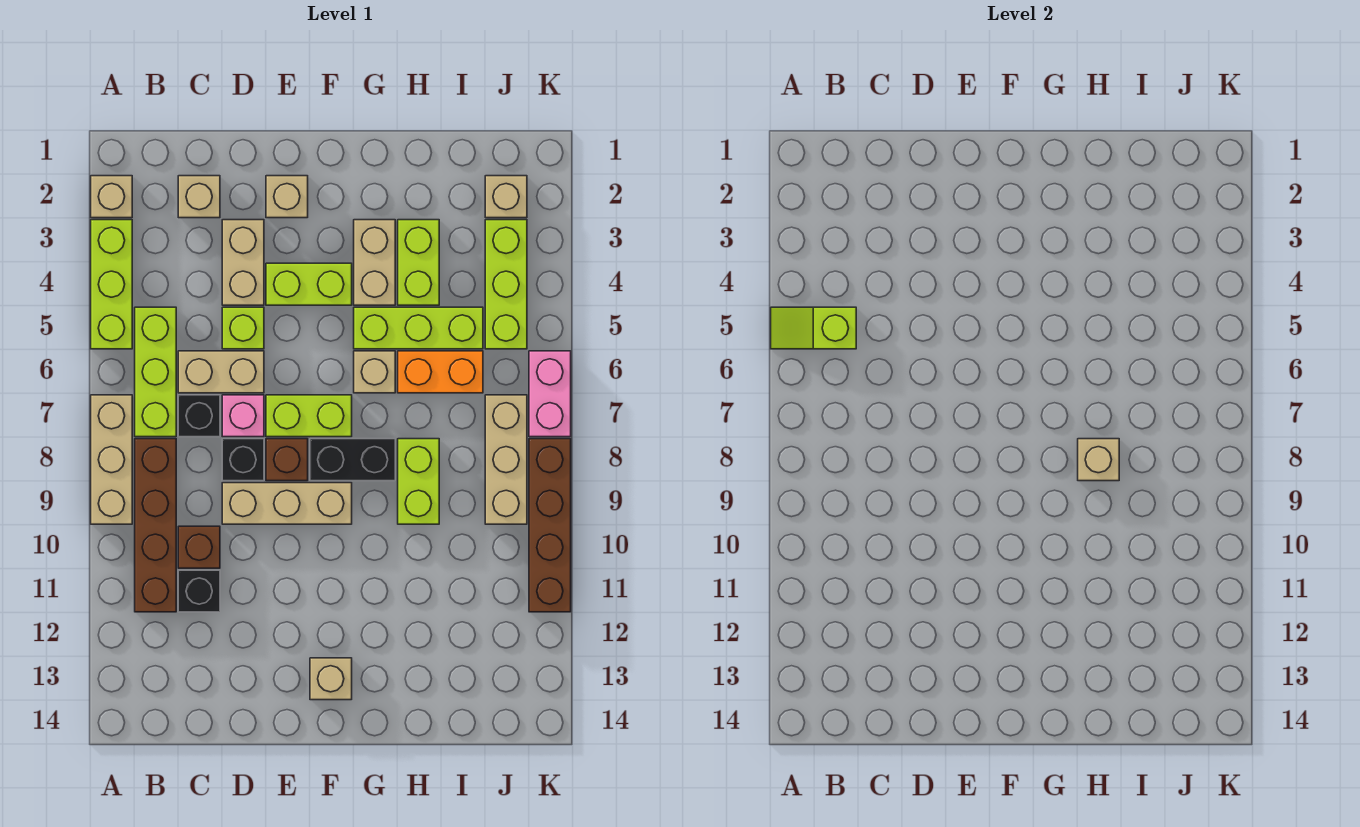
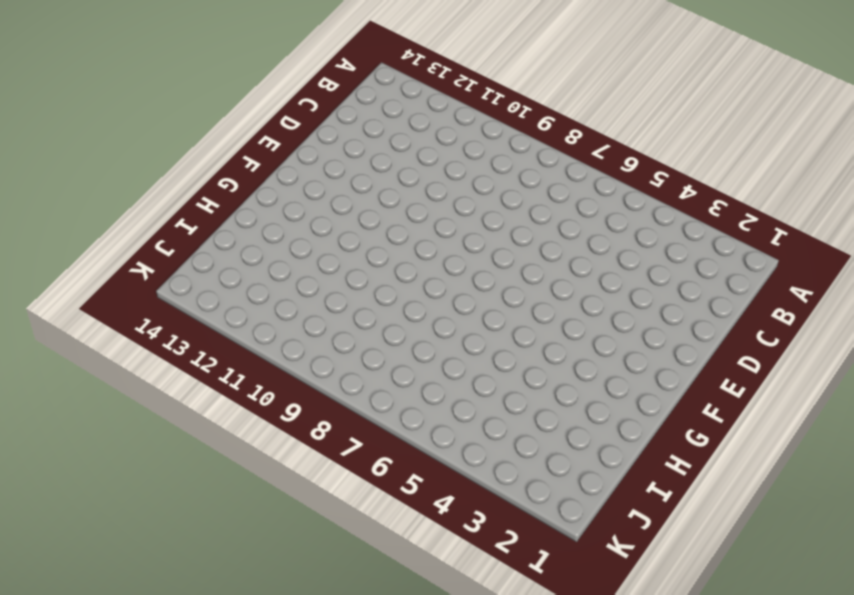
none -> tan brick A2 level 1
none -> lime brick A3:A5 level 1
none -> tan brick A7:A9 level 1
none -> lime brick B5:B7 level 1

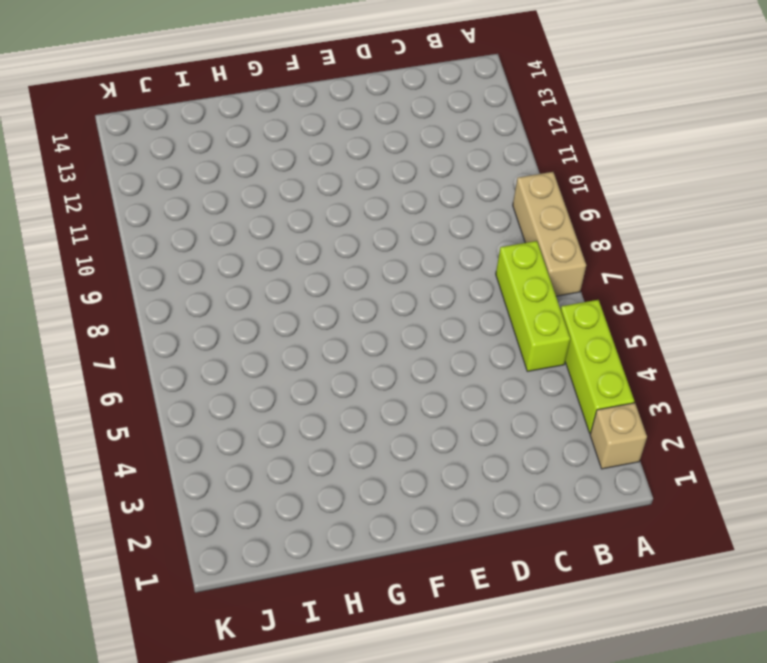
none -> brown brick B8:B11 level 1
none -> tan brick C2 level 1
none -> tan brick C6:D6 level 1
none -> black brick C7 level 1

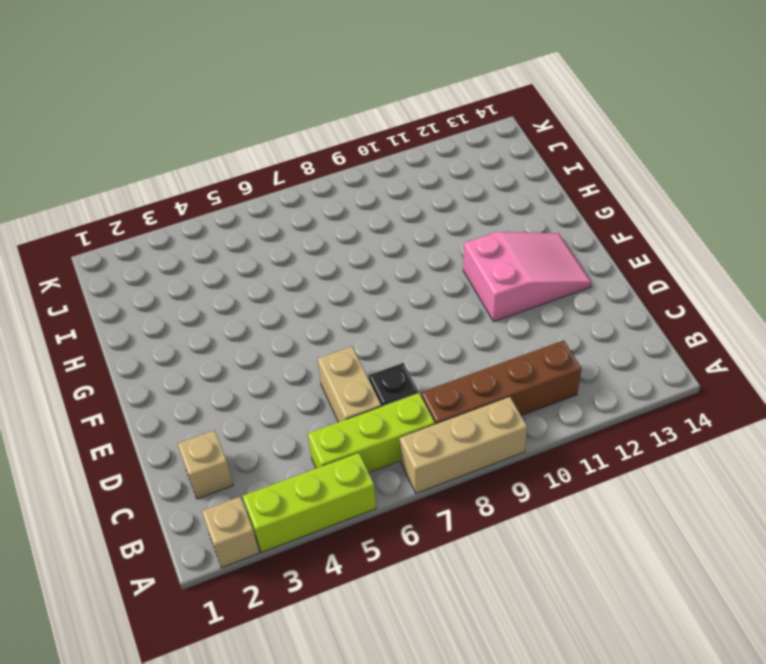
pink slope E11:F13 level 1 top 11 -> tan brick F13 level 1
none -> brown brick C10 level 1
none -> black brick C11 level 1
none -> tan brick D3:D4 level 1
none -> lime brick D5 level 1

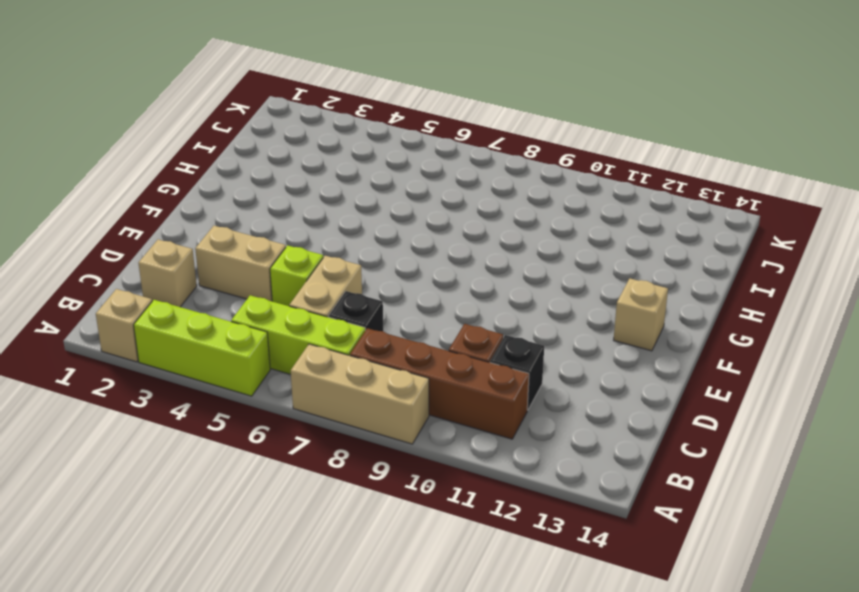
none -> pink brick D7 level 1
none -> black brick D8 level 1
none -> tan brick D9:F9 level 1
none -> tan brick E2 level 1

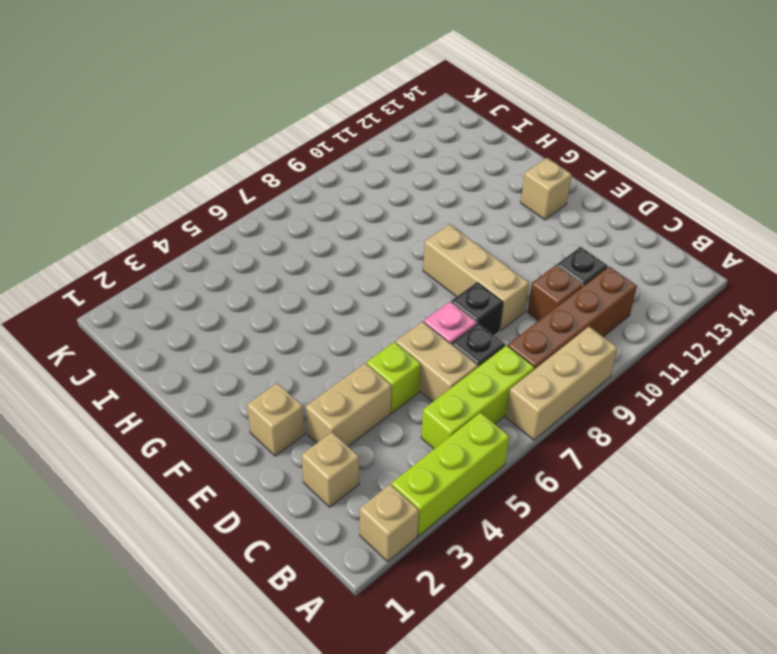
none -> lime brick E4:F4 level 1
none -> lime brick E7:F7 level 1
none -> brown brick E8 level 1
none -> black brick F8:G8 level 1

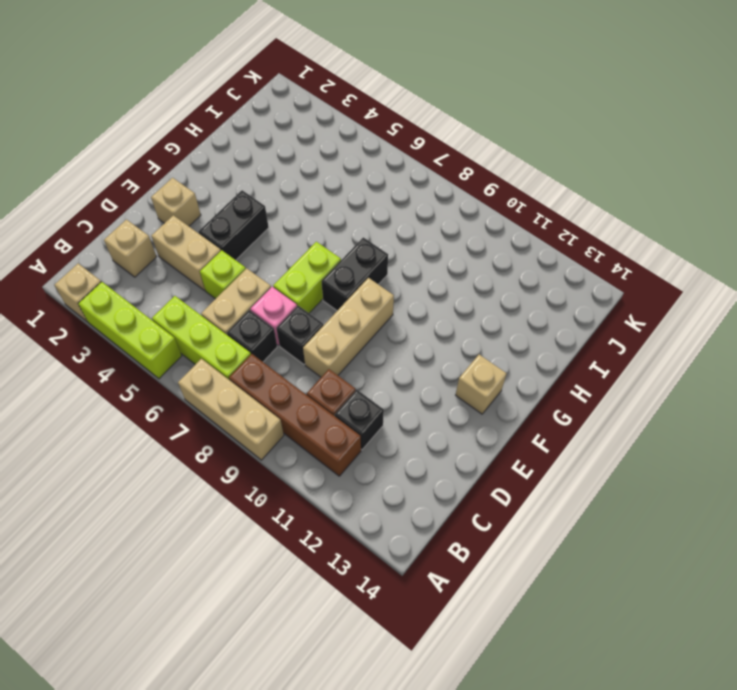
black brick E4:F4 level 1 -> lime brick E4:F4 level 1
none -> brown brick E8 level 1
none -> tan brick G3:G4 level 1
none -> lime brick G5:I5 level 1
none -> tan brick G6 level 1

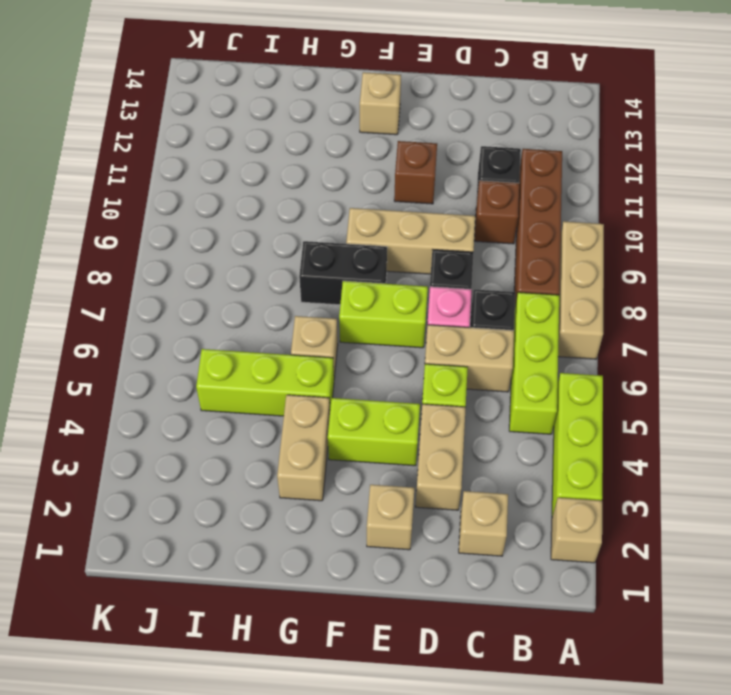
brown brick E11 level 1 -> brown brick E8 level 1
none -> lime brick H3:H4 level 1
none -> orange brick H6:I6 level 1
none -> lime brick H8:H9 level 1
none -> tan brick J2 level 1

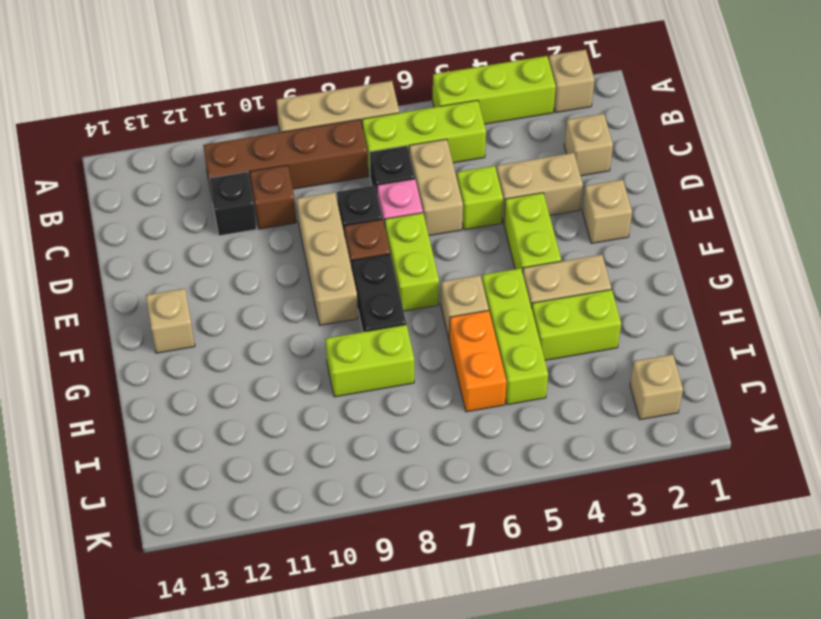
none -> lime brick J3:J5 level 1
none -> tan brick J7:J9 level 1
none -> pink brick K6:K7 level 1
none -> brown brick K8:K11 level 1

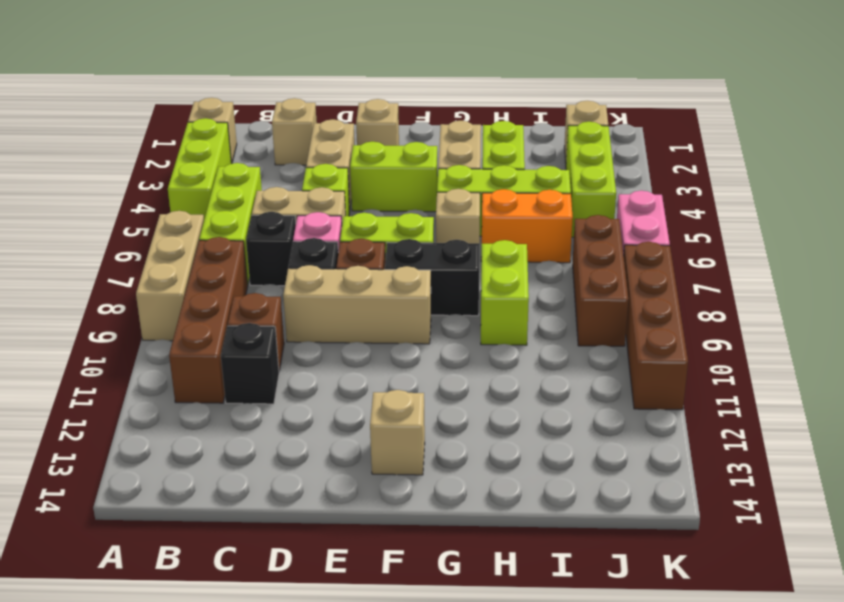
brown brick J7:J9 level 1 -> tan brick J7:J9 level 1
none -> lime slope A5:B5 level 2 top B
none -> tan brick H8 level 2

